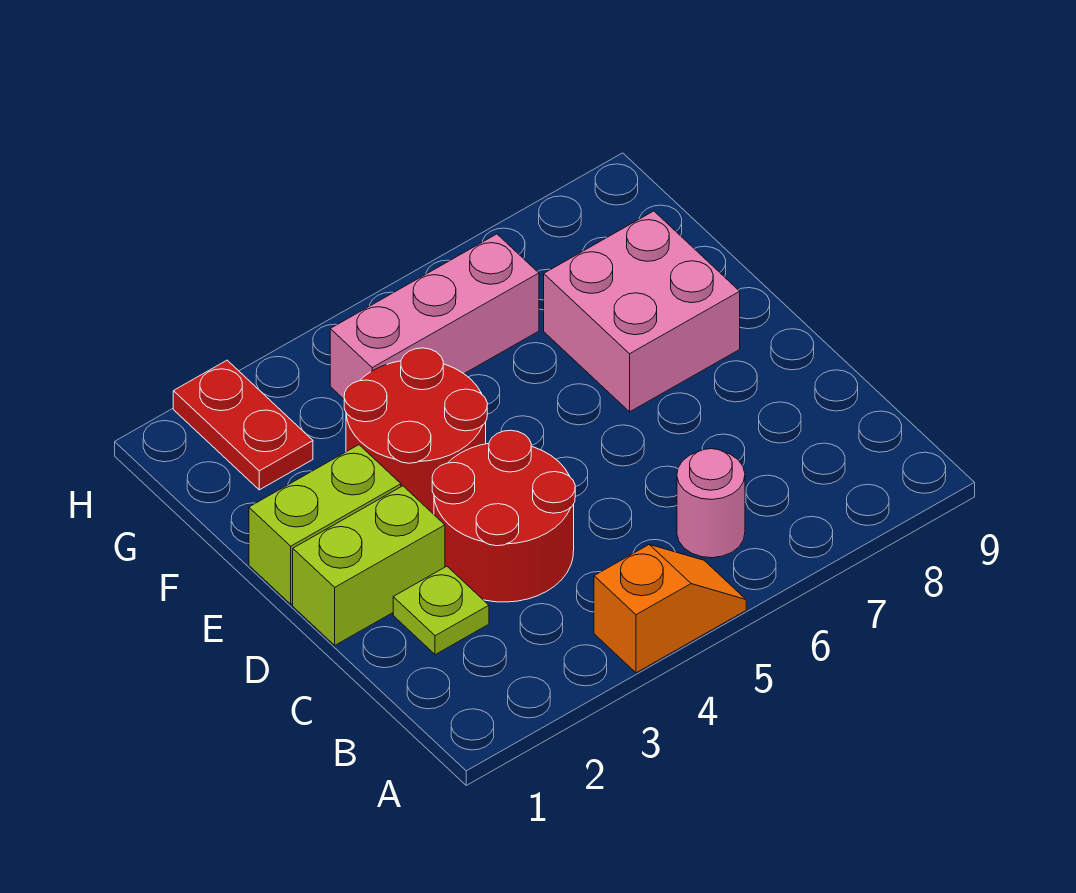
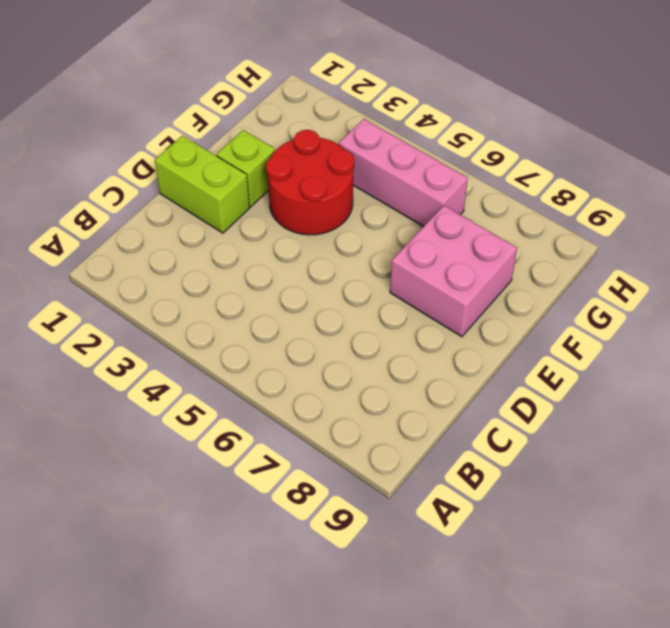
lime brick E2 level 1 -> lime brick E1:E2 level 1
none -> orange slope A4:A5 level 1 top 4
none -> pink round brick B6 level 1

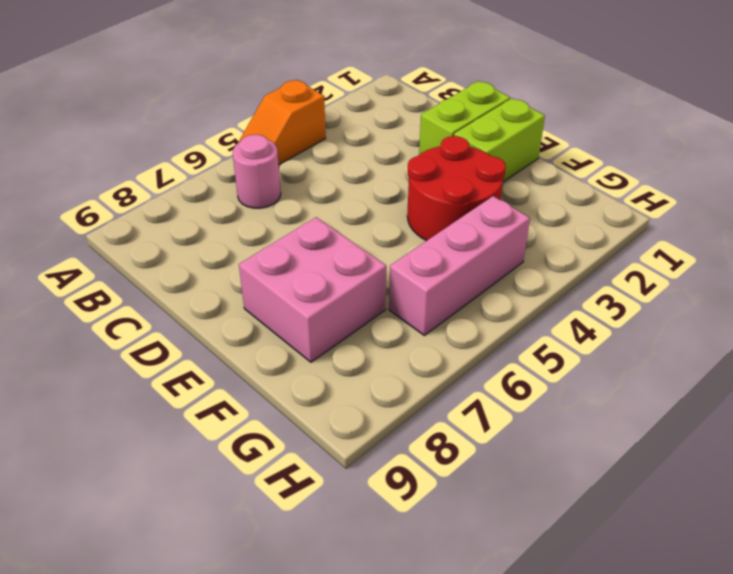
none -> lime plate C2 level 1
none -> red round brick C3:D4 level 1

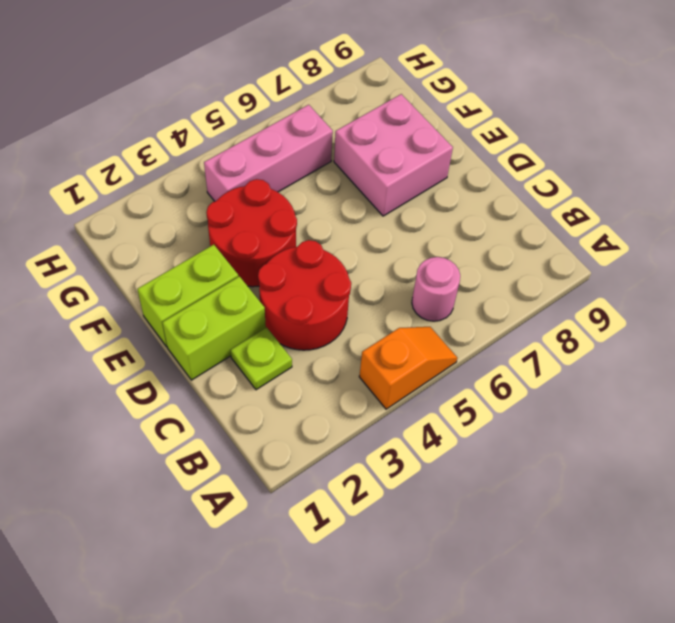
none -> red plate G2:H2 level 1

